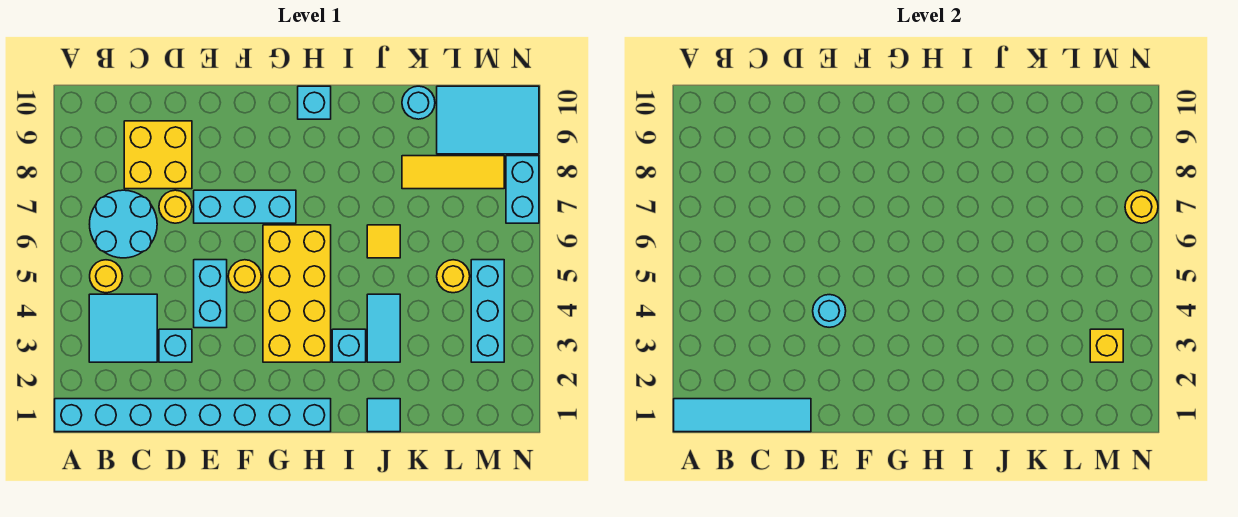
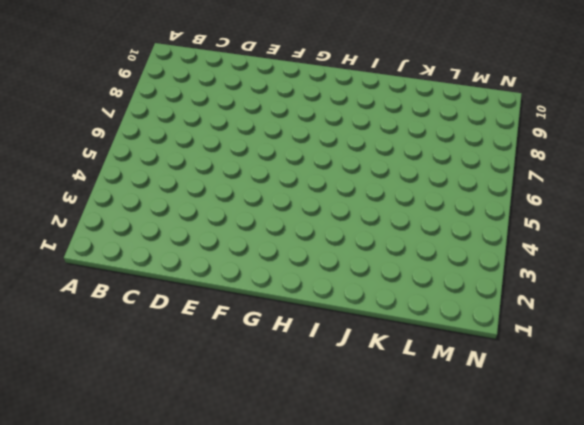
none -> cyan brick A1:H1 level 1
none -> cyan tile B3:C4 level 1
none -> yellow round brick B5 level 1

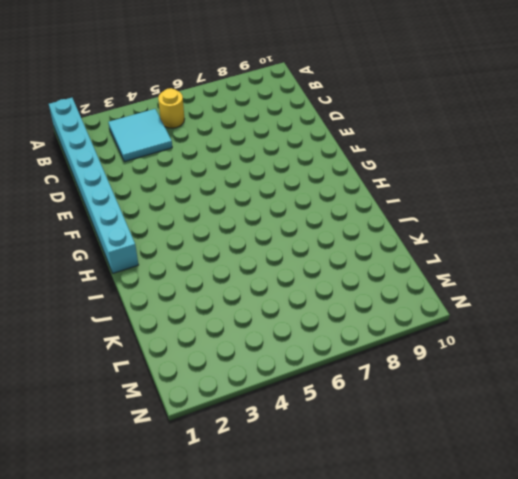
none -> cyan round brick B6:C7 level 1
none -> yellow brick C8:D9 level 1
none -> cyan brick D3 level 1

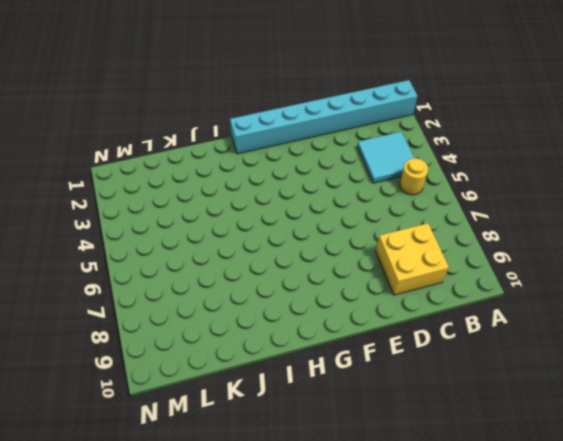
none -> cyan round brick B6:C7 level 1
none -> cyan brick D3 level 1
none -> yellow round brick D7 level 1

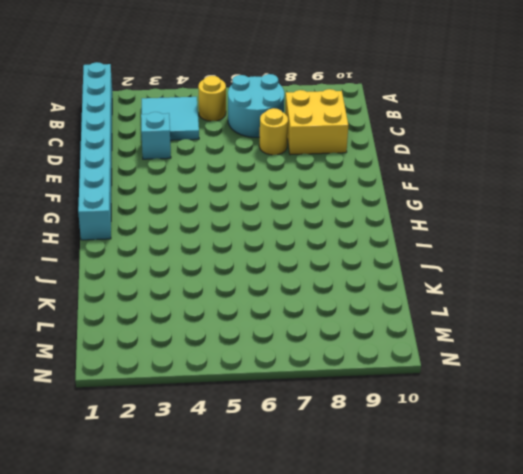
none -> cyan brick E4:E5 level 1
none -> cyan brick E7:G7 level 1
none -> yellow round brick F5 level 1

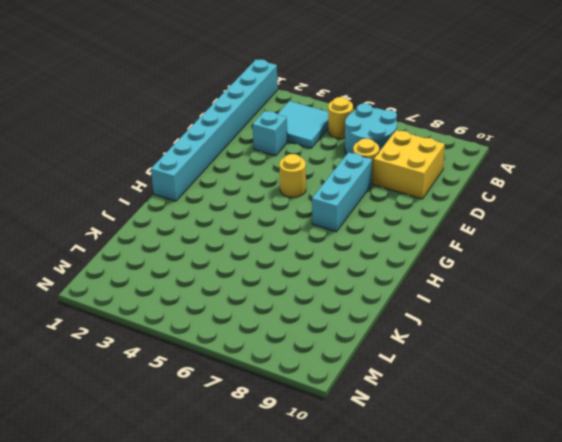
none -> cyan brick E4:E5 level 1
none -> yellow brick G3:H6 level 1
none -> cyan brick H10 level 1

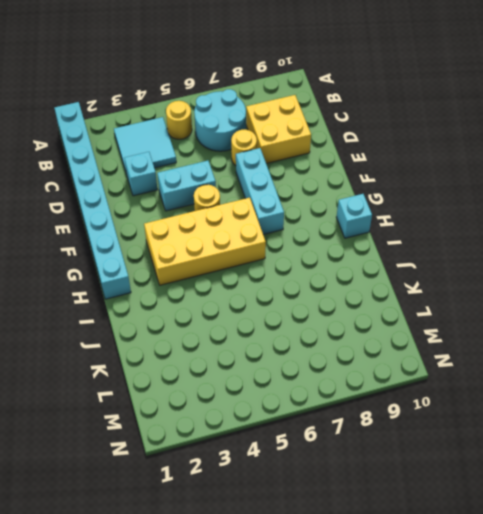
none -> cyan brick I3 level 1
none -> cyan tile J1 level 1
none -> cyan tile J3:J4 level 1

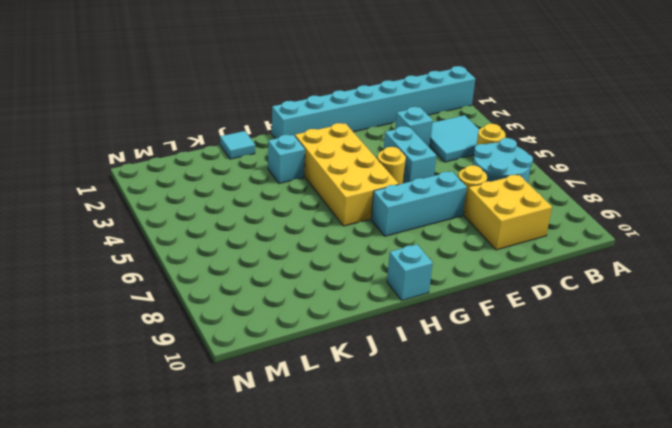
none -> cyan tile J3:J4 level 1
none -> yellow tile J6 level 1
none -> yellow tile K8:M8 level 1

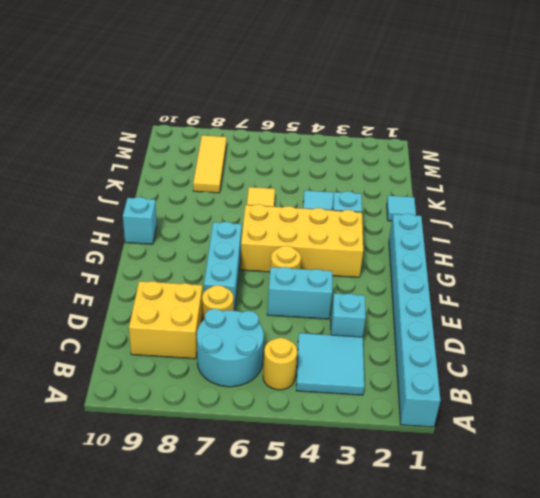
none -> cyan round brick K10 level 1
none -> yellow round brick L5 level 1
none -> cyan tile L9:N10 level 1

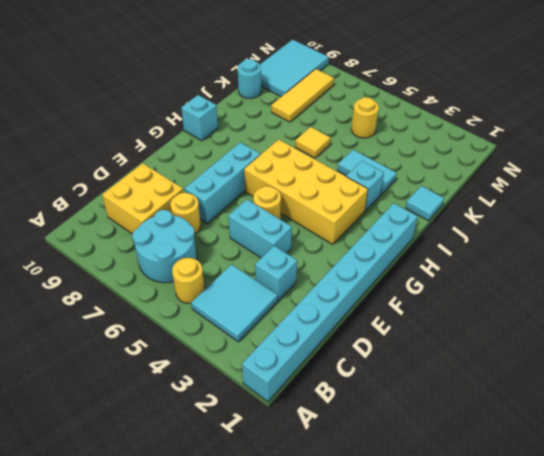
none -> cyan brick M3:M5 level 1
none -> cyan brick N7:N8 level 1
none -> cyan tile A1:D1 level 2

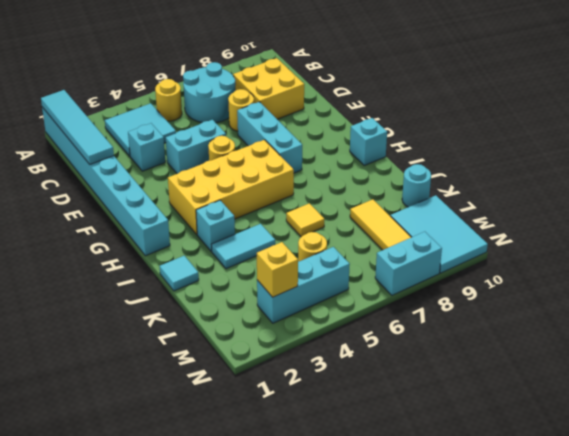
none -> cyan round brick E4 level 2
none -> yellow round brick N7 level 2

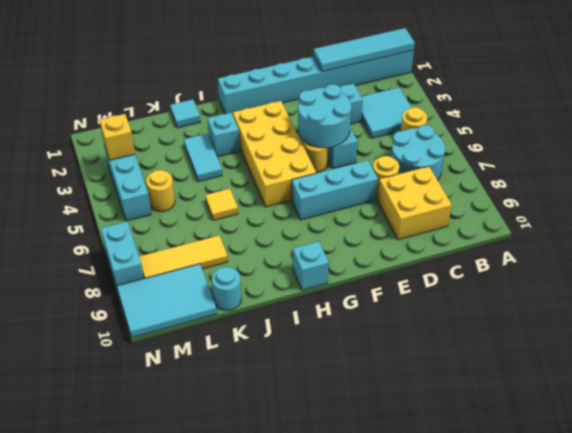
cyan round brick E4:F5 level 2 -> cyan round brick E4 level 2
none -> yellow round brick N7 level 2

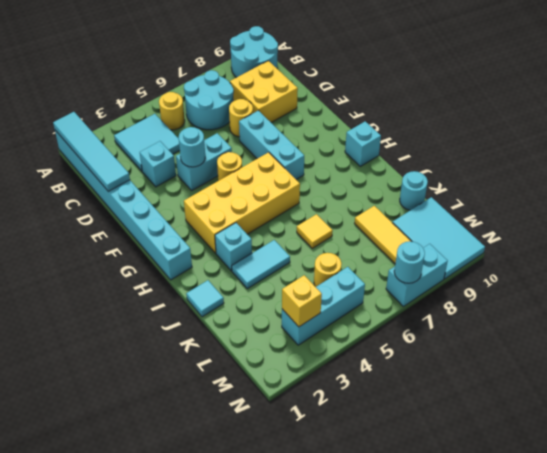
cyan round brick A9:B10 level 1 -> none
cyan round brick N7 level 2 -> yellow round brick N7 level 2

